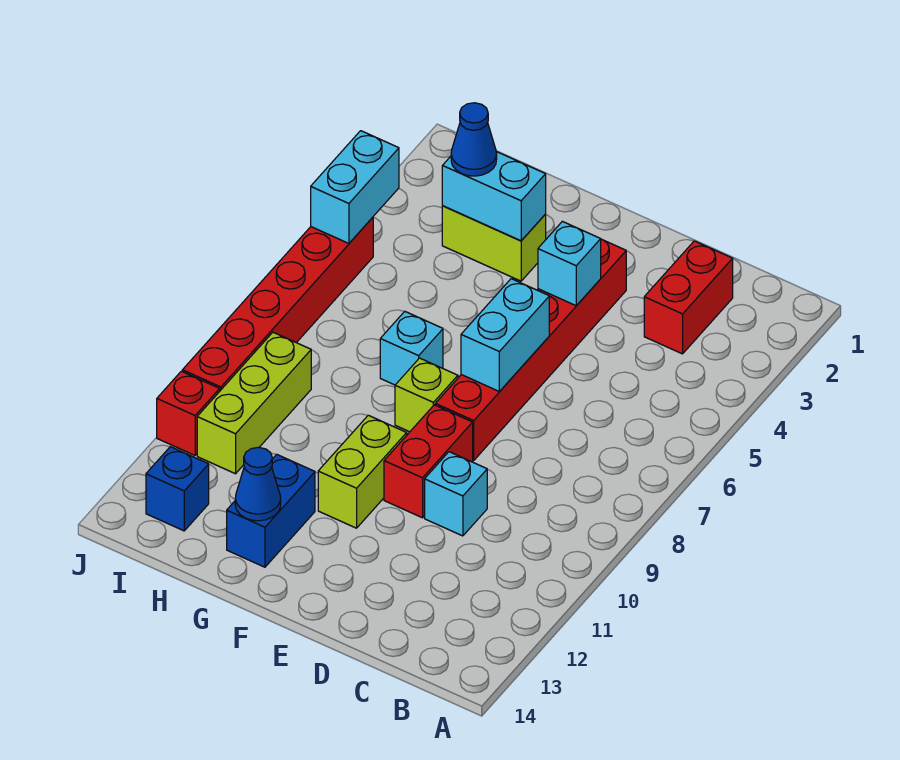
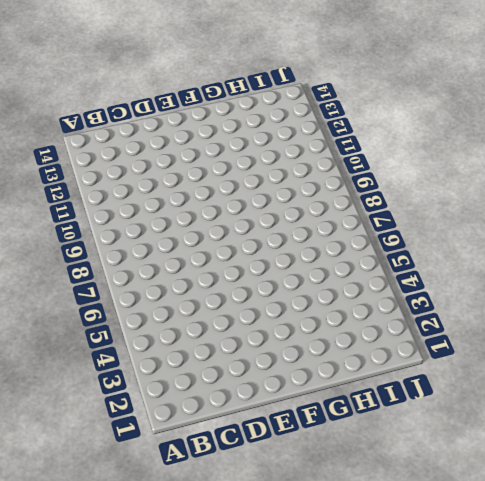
none -> red brick C2:C3 level 1
none -> cyan brick D10 level 1
none -> red brick E3:E8 level 1

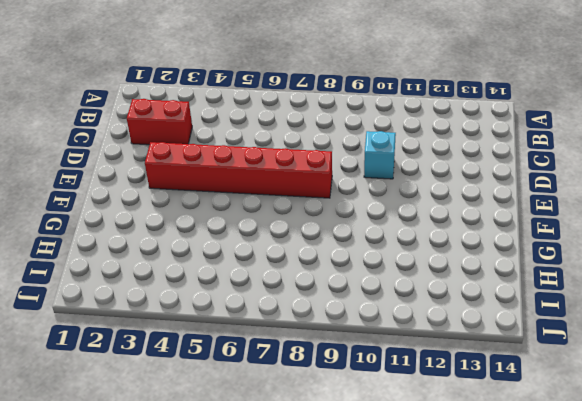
none -> red brick E9:E10 level 1
none -> lime brick F8 level 1
none -> lime brick F10:F11 level 1

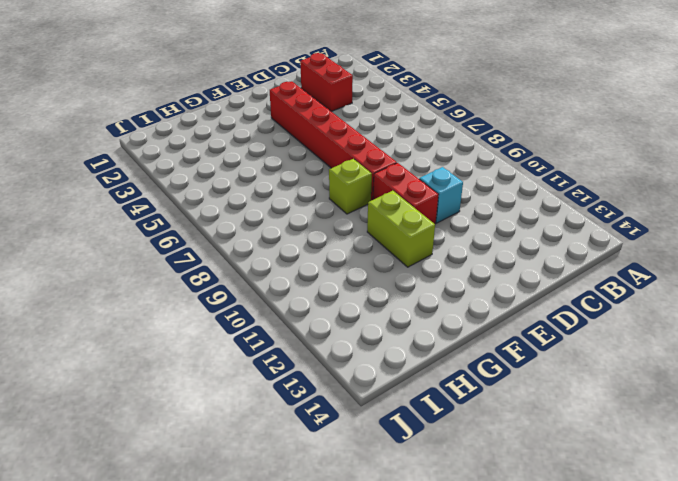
none -> lime brick G3:H3 level 1
none -> cyan brick G7 level 1
none -> blue brick G12:G13 level 1

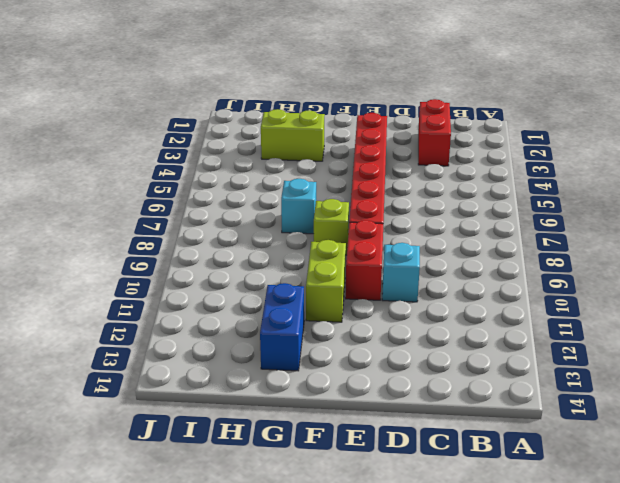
none -> lime brick I9:I11 level 1
none -> blue brick I13 level 1
none -> red brick J5:J10 level 1

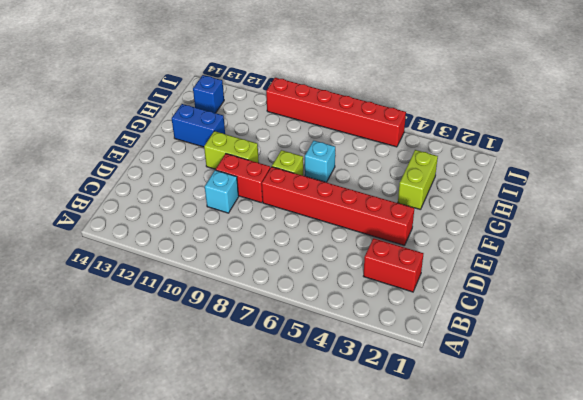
none -> lime brick I9:I11 level 1
none -> red brick J11 level 1
none -> cyan brick E4 level 2

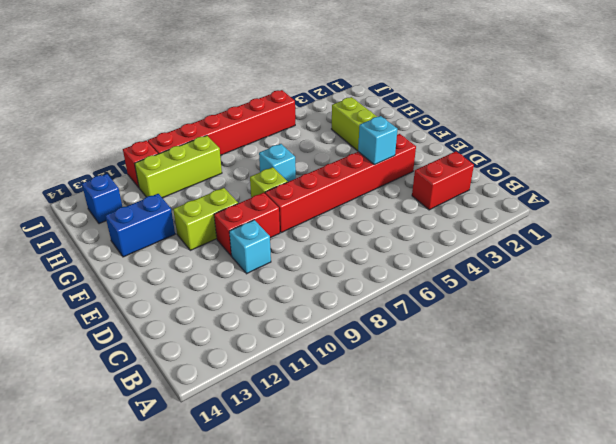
none -> cyan brick E6:E7 level 2
none -> cyan brick G3:H3 level 2
none -> blue cone G13 level 2

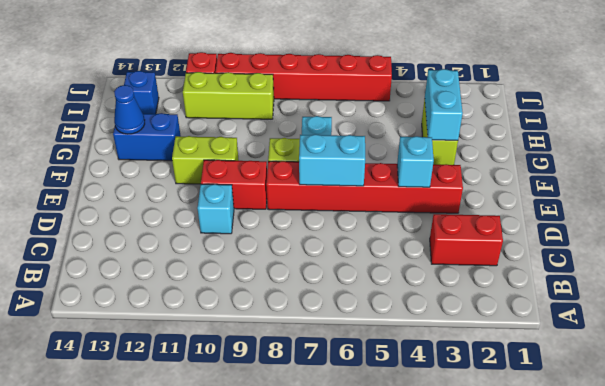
none -> cyan brick J4:J5 level 2
none -> blue cone H3 level 3

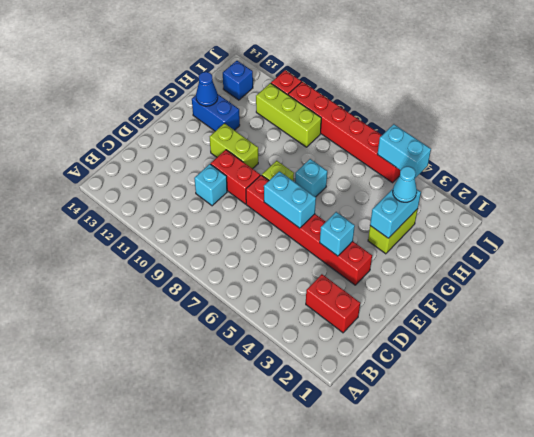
cyan cone H3 level 3 -> blue cone H3 level 3

